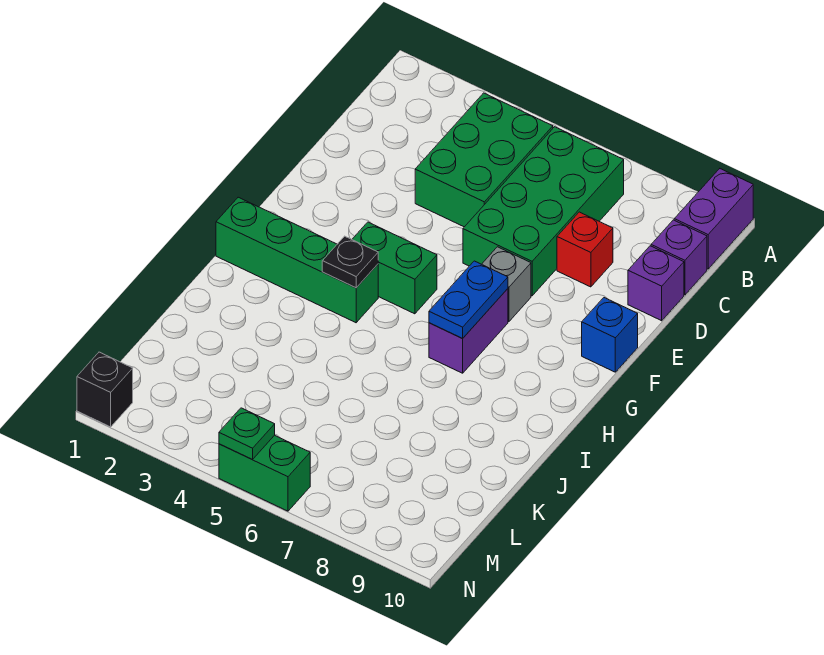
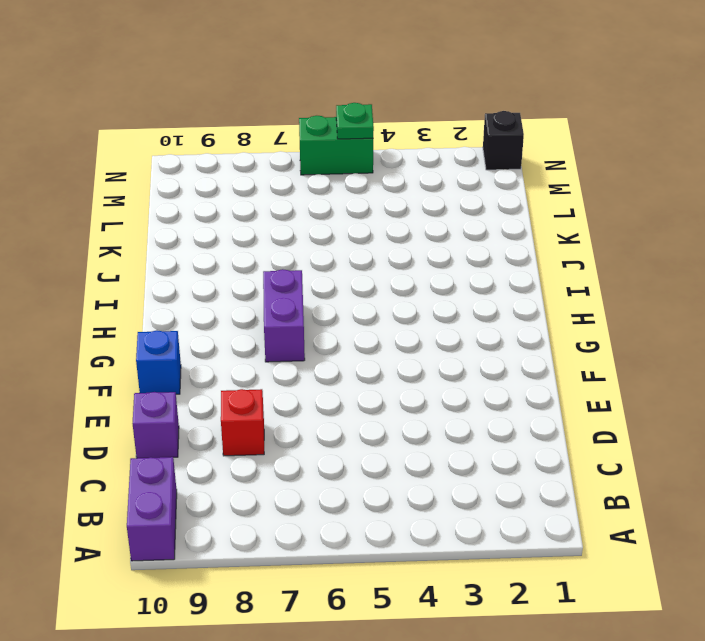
none -> green brick B4:D5 level 1
none -> green brick B6:E7 level 1
none -> purple brick C10 level 1

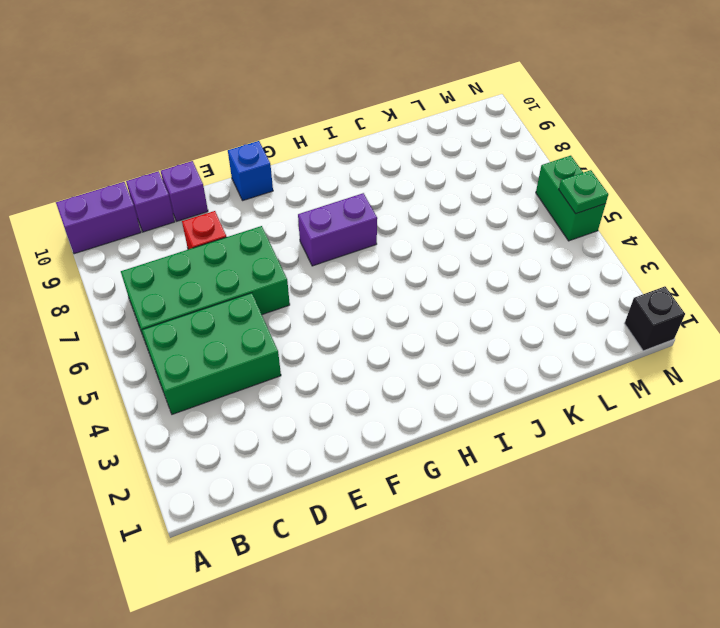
none -> grey brick F7 level 1
none -> green brick G4:G5 level 1
none -> green brick H1:H4 level 1

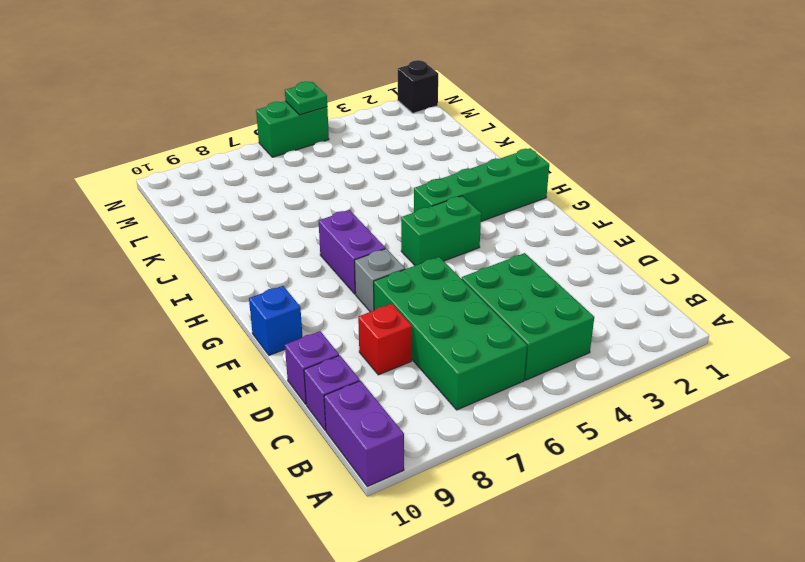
none -> blue plate G7:H7 level 2
none -> black plate H4 level 2

